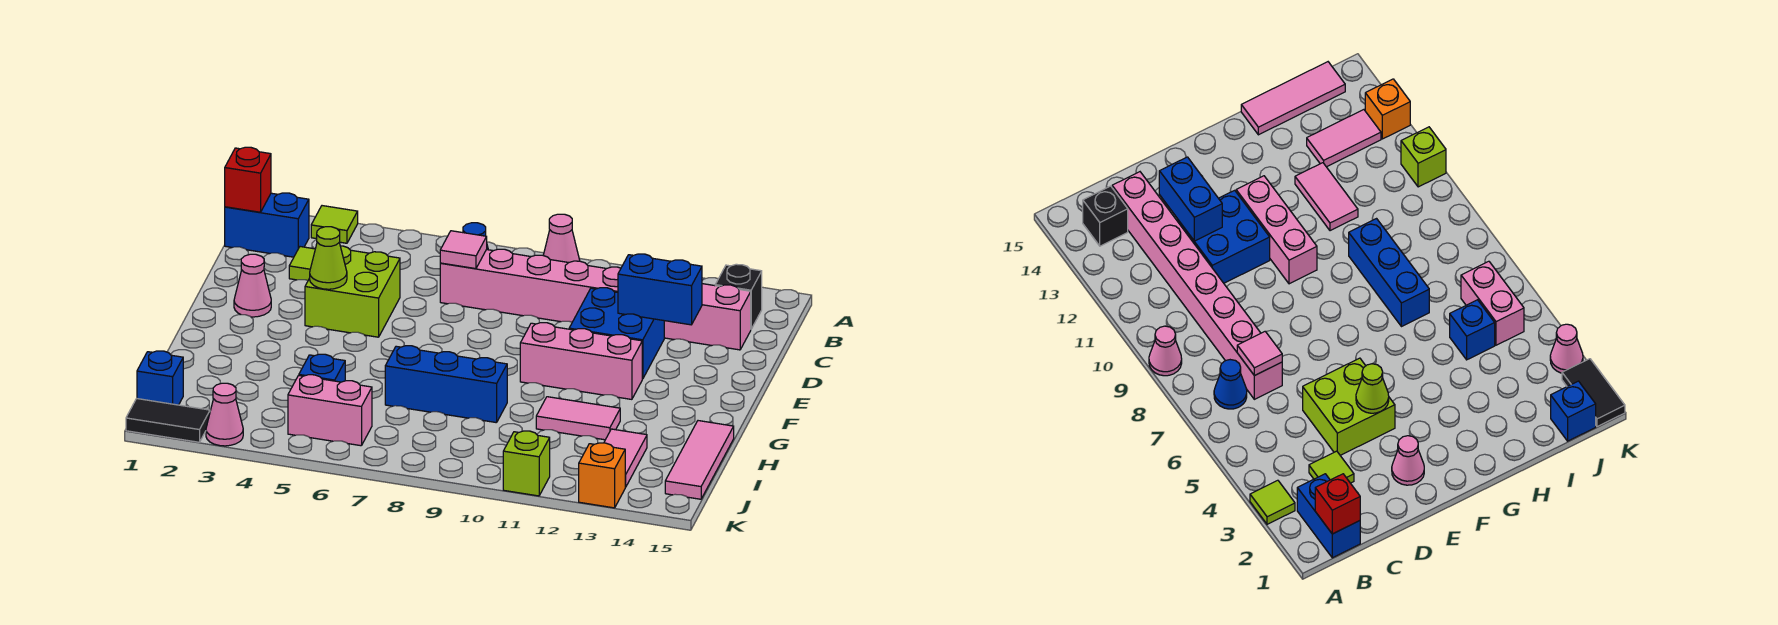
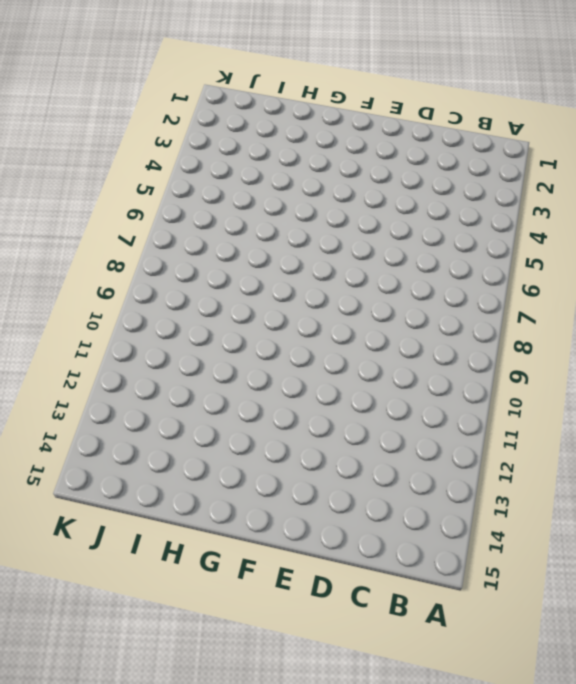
none -> lime tile A3 level 1
none -> pink cone A9 level 1
none -> blue brick B1:B2 level 1

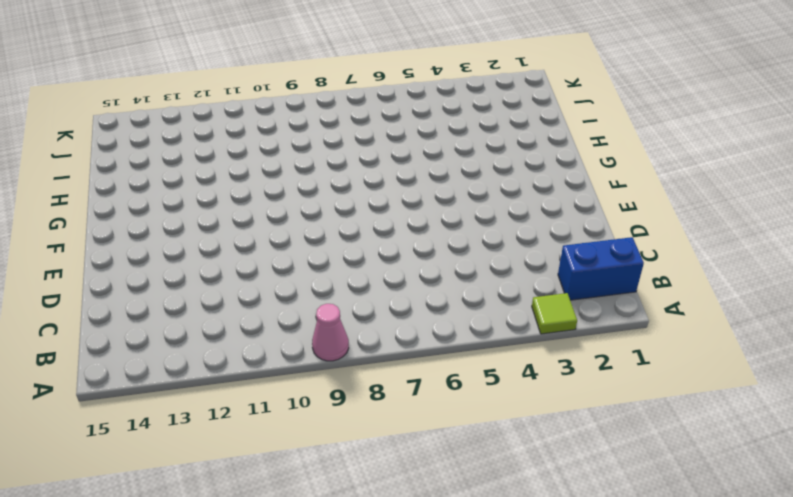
none -> blue cone B7 level 1
none -> black brick B14 level 1
none -> lime tile C3 level 1

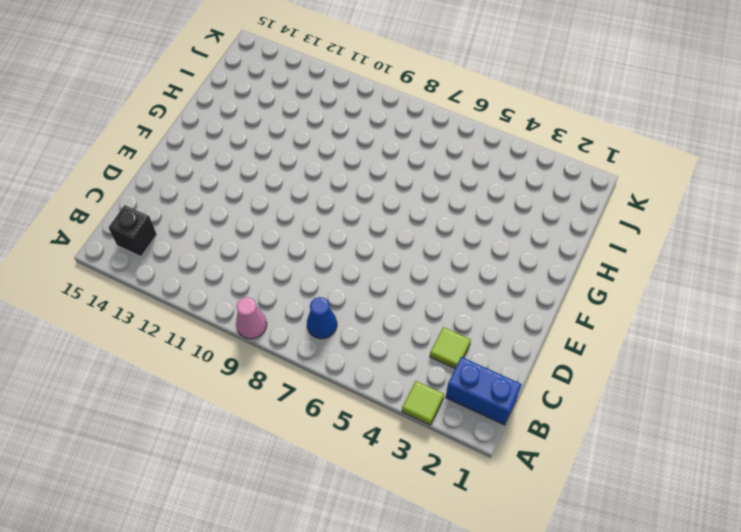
none -> pink brick C7:C14 level 1
none -> lime brick D4:E5 level 1
none -> blue brick D11:E12 level 1

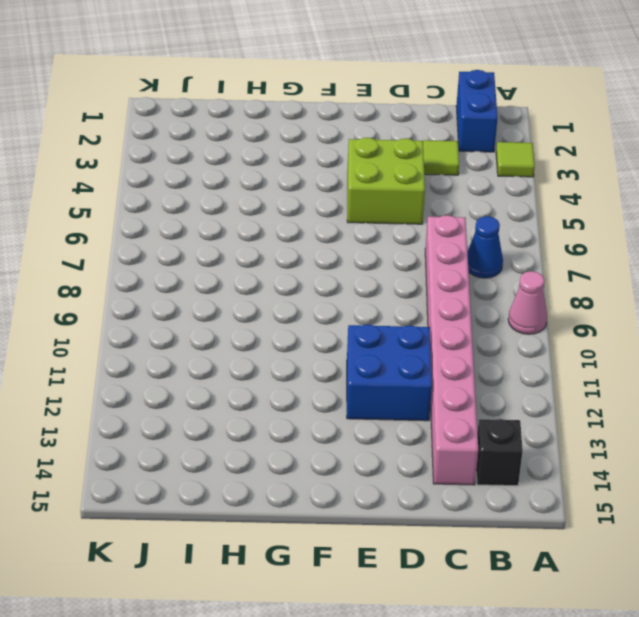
none -> pink cone E2 level 1
none -> pink brick F10:F12 level 1
none -> blue brick H7:H9 level 1

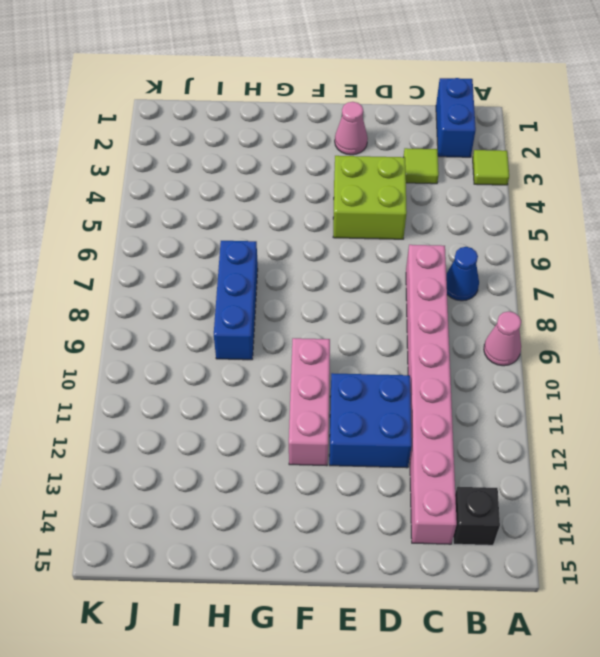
none -> pink tile H11:H12 level 1
none -> pink tile H15:J15 level 1
none -> blue brick I5 level 1

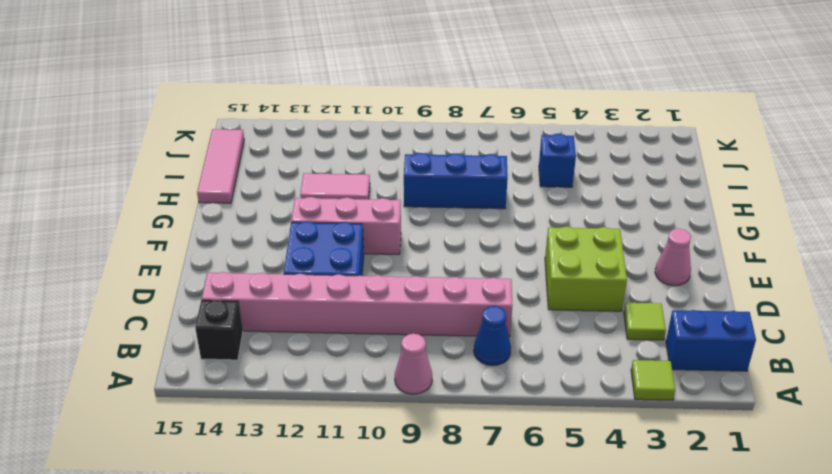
none -> pink tile I13:J13 level 1
none -> blue brick J1 level 1
none -> pink brick J5:J6 level 1

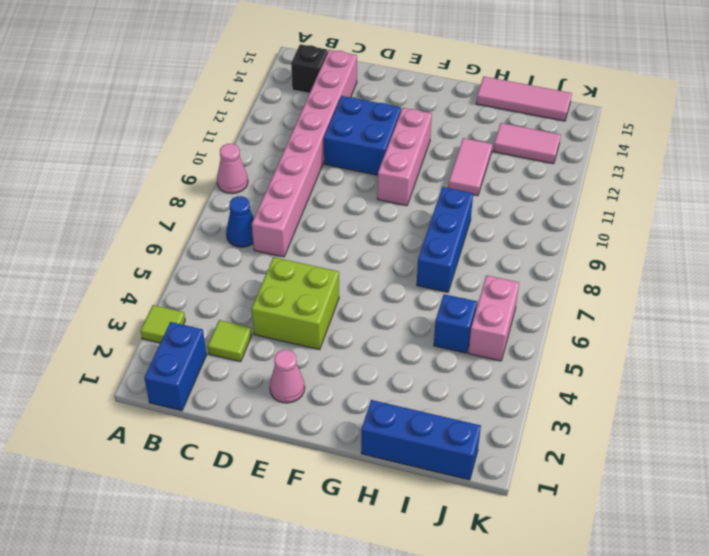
blue brick H1:J1 level 1 -> blue brick J1 level 1
none -> black tile K1:K2 level 1
none -> pink cone K3 level 1
none -> lime brick K11 level 1

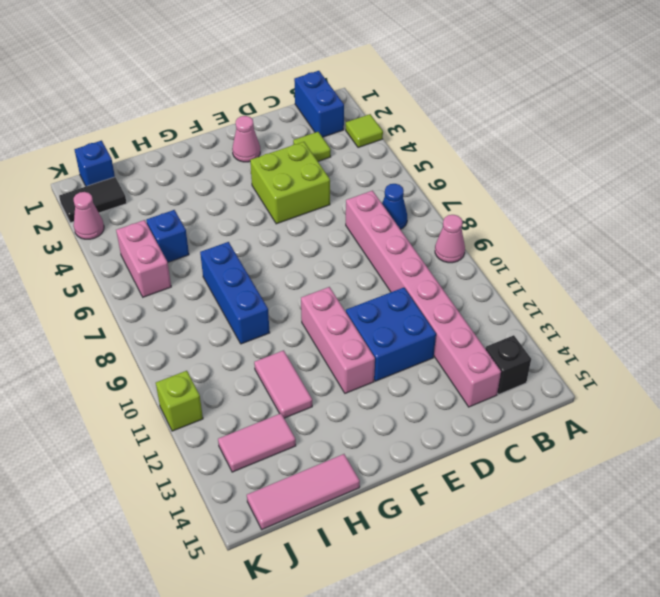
black tile J2:K2 level 1 -> black tile K1:K2 level 1
none -> orange brick K13 level 1
none -> red brick B1 level 2
none -> pink tile C7 level 2

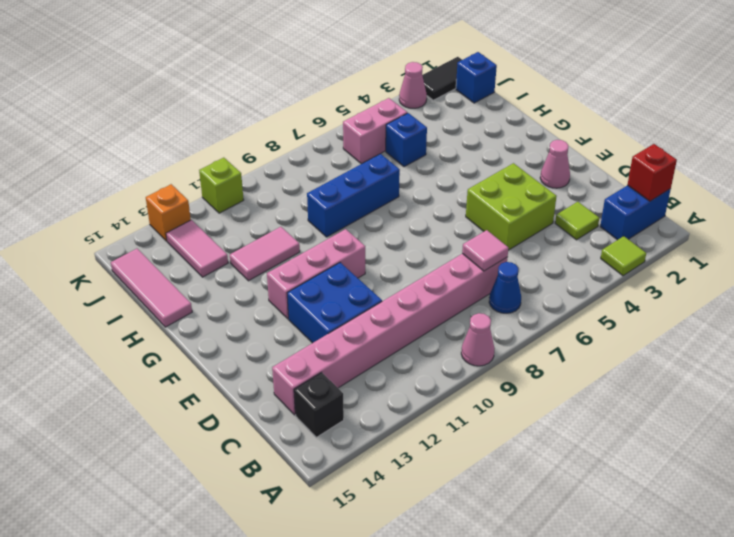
none -> blue brick D12:D13 level 2
none -> lime cone E4 level 2

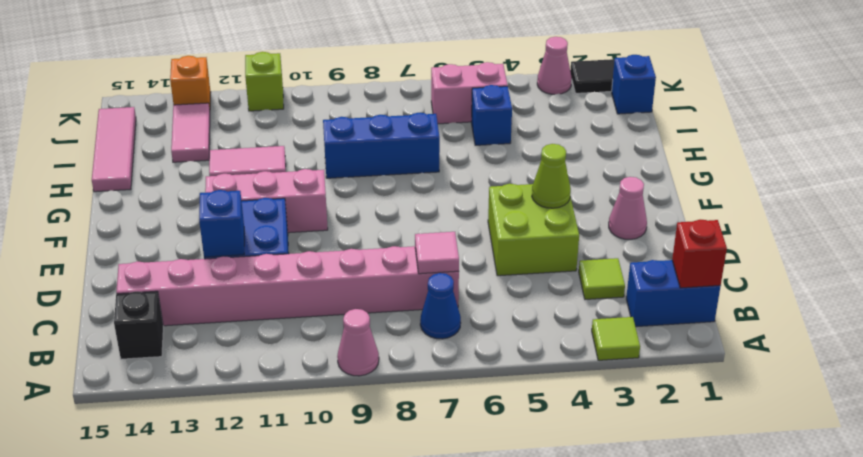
blue brick D12 level 2 -> blue brick D12:D13 level 2

